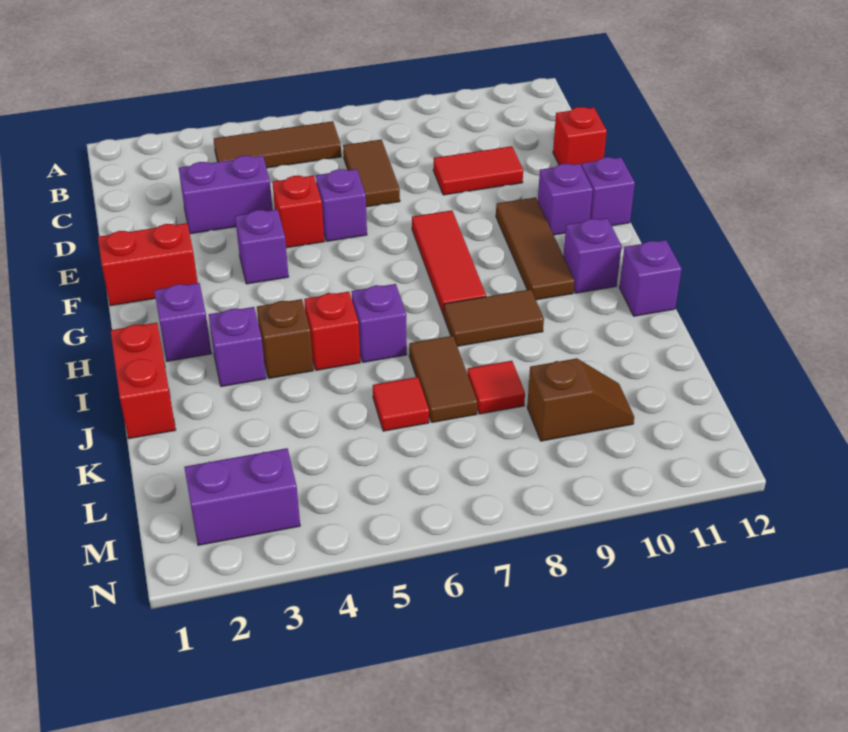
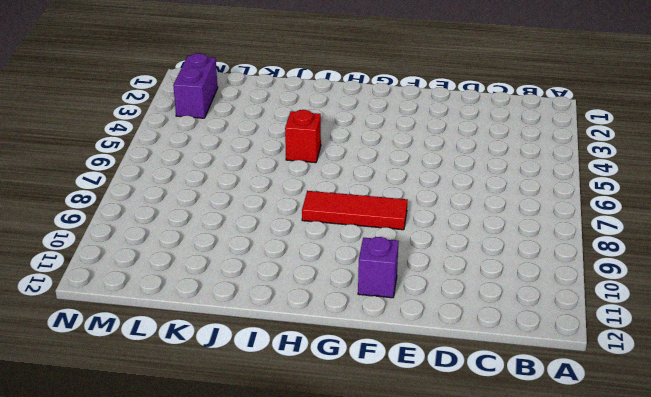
none -> brown tile B4:B6 level 1
none -> brown tile C7:D7 level 1
none -> purple brick D3:D4 level 1

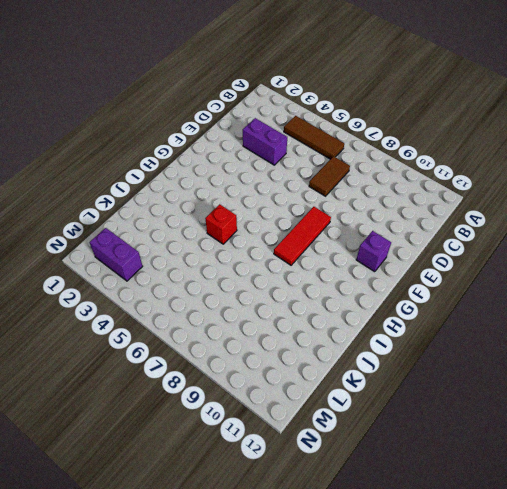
none -> red tile D9:D10 level 1
none -> red brick D12 level 1
none -> red brick E5 level 1

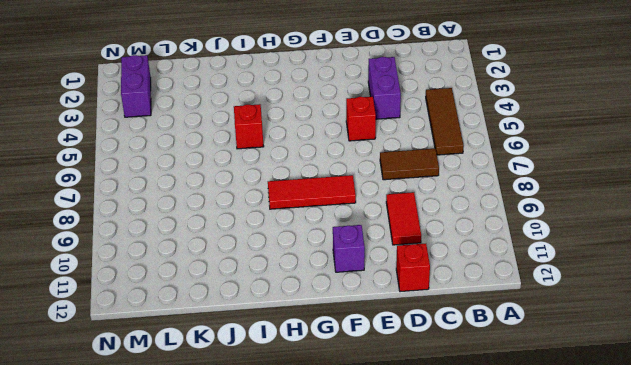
none -> purple brick E6 level 1
none -> red brick F1:F2 level 1
none -> purple brick F4 level 1

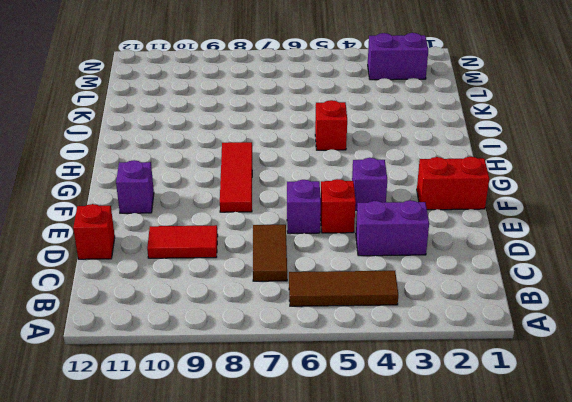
none -> brown tile F10:H10 level 1
none -> purple brick F12 level 1
none -> purple brick H2 level 1

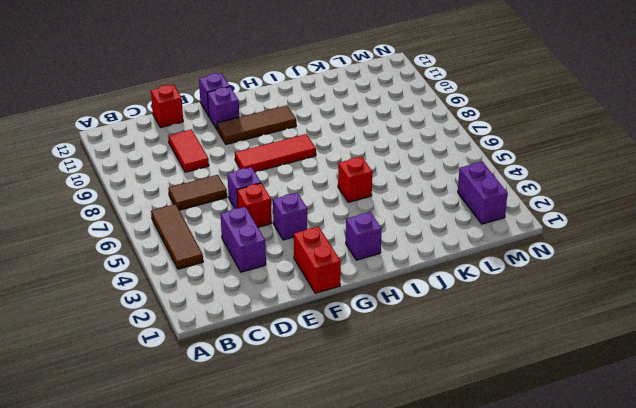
none -> purple brick H11 level 1
none -> red brick I1:J1 level 1
none -> purple brick I3 level 1

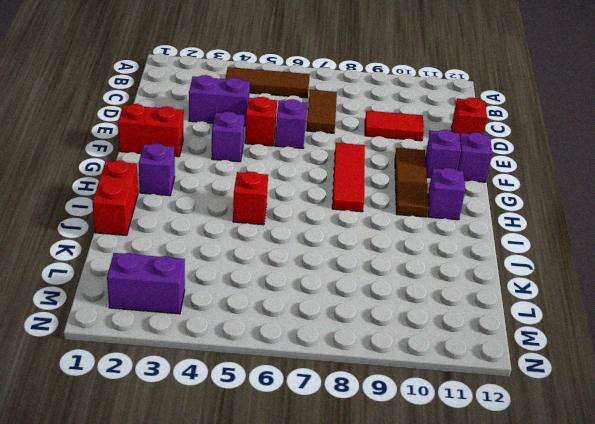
none -> purple brick I3 level 1
none -> brown brick I4 level 1
none -> purple brick I6 level 1

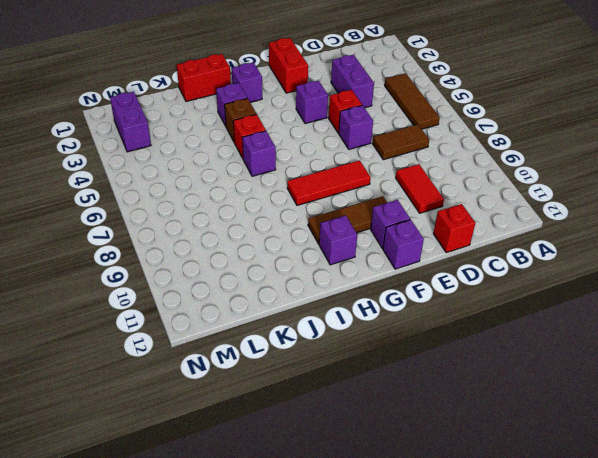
none -> brown tile I8:I9 level 1
none -> purple brick I12 level 1
none -> brown tile J7:K7 level 1

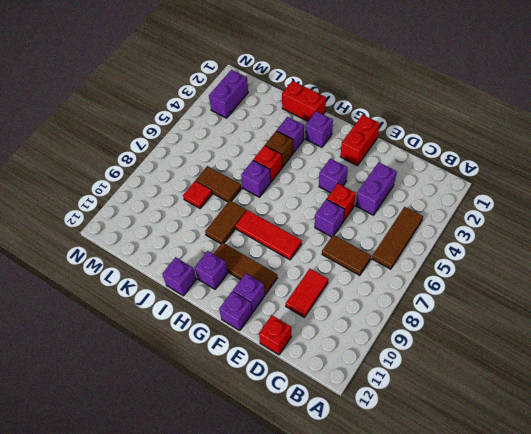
none -> red tile K6 level 1
none -> brown slope L9:L10 level 1 top 9

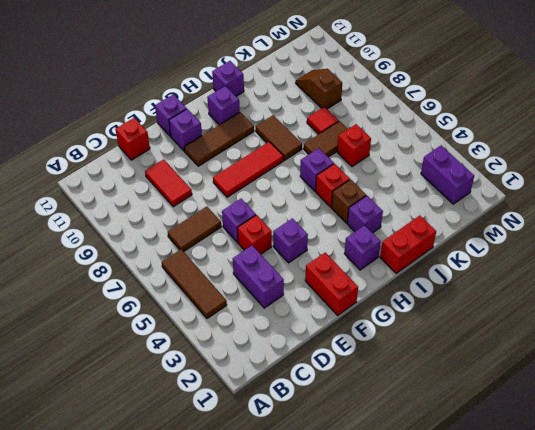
red brick K6 level 1 -> red tile K6 level 1

